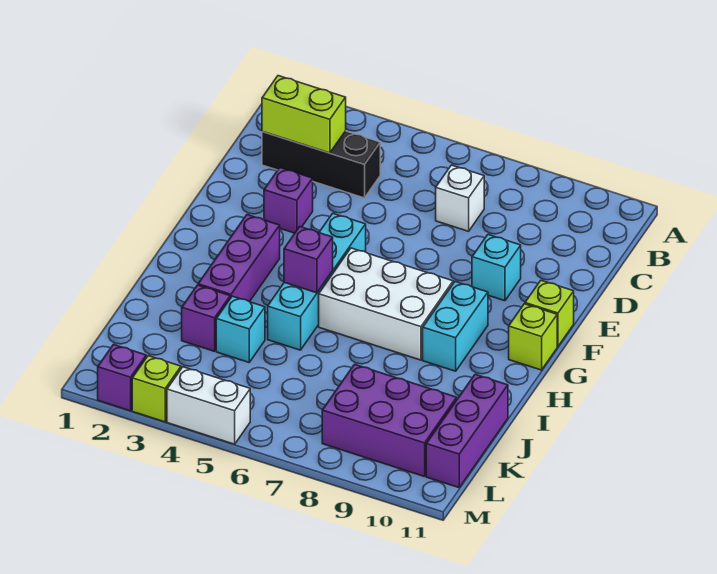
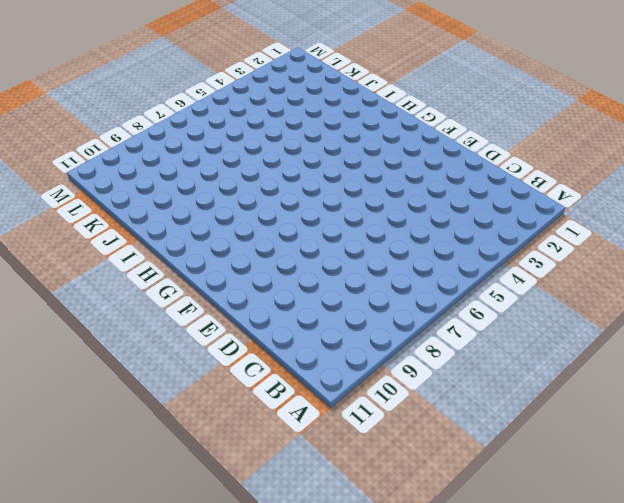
none -> black brick C2:C4 level 1
none -> white brick C7 level 1
none -> purple brick E3 level 1

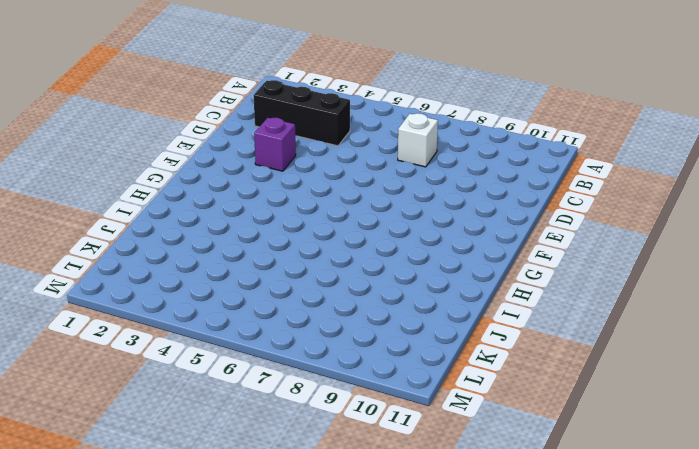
none -> cyan brick E9 level 1
none -> cyan brick F5:I5 level 1
none -> lime brick F11 level 1

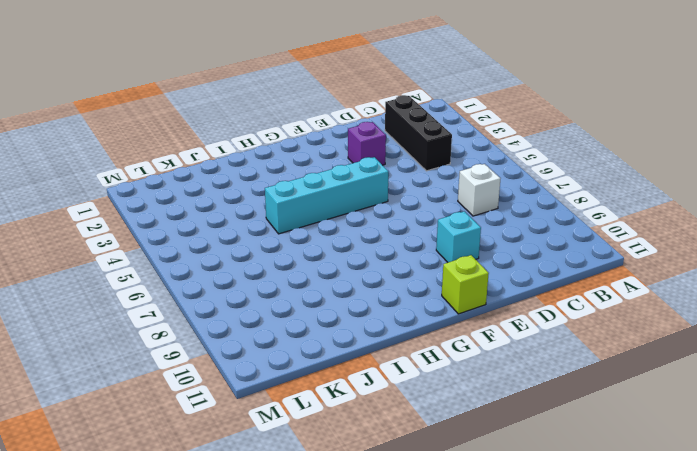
none -> purple brick G3:I3 level 1
none -> white brick G6:H8 level 1
none -> cyan brick G9:H9 level 1

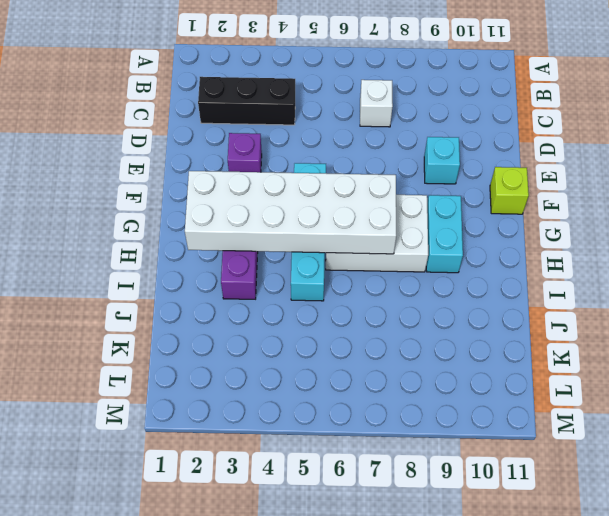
white brick G2:H7 level 2 -> purple brick H5 level 2
none -> lime brick G11 level 1
none -> purple brick J3 level 1
none -> cyan brick J4 level 1

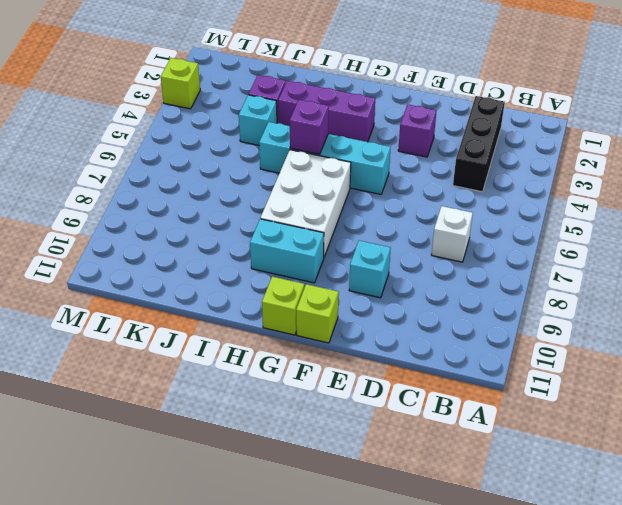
none -> purple brick J11:L11 level 1
none -> purple brick K8:L10 level 1
none -> purple brick M2 level 1

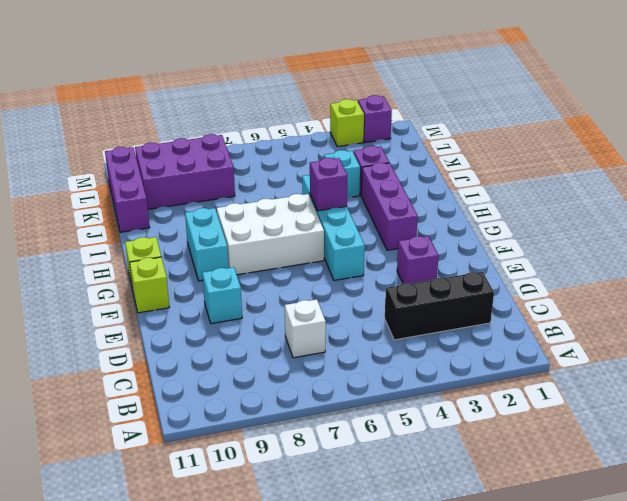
none -> white brick M4:M5 level 1
none -> lime brick C2:C3 level 2

